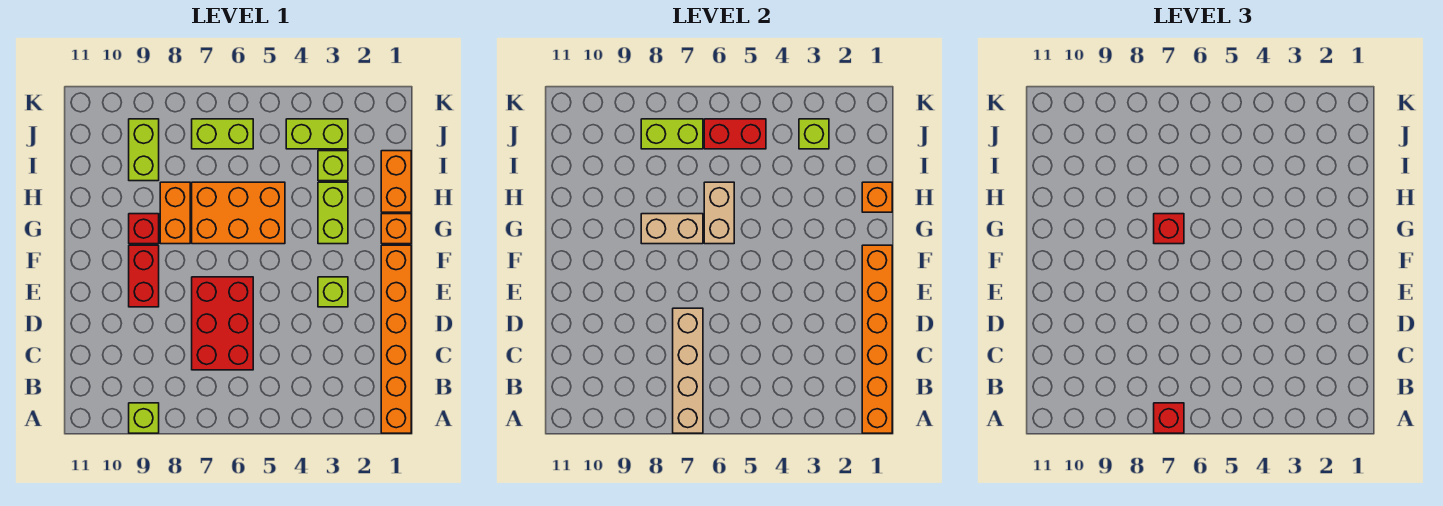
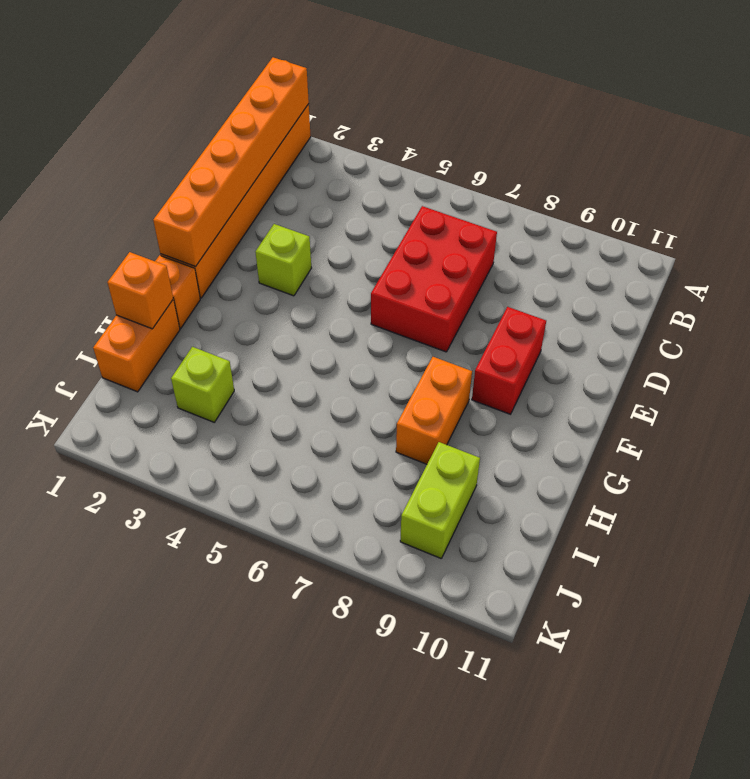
none -> lime brick A9 level 1
none -> lime brick G3:H3 level 1
none -> orange brick G5:H7 level 1

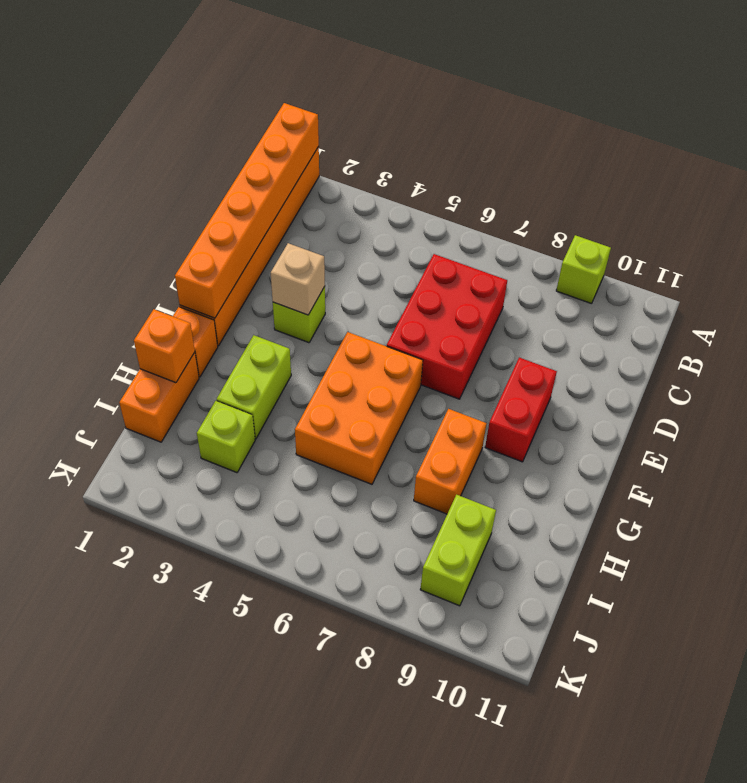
tan brick E3 level 2 -> none
orange brick F5:H6 level 1 -> orange brick G5:H7 level 1
none -> red brick G9 level 1
none -> lime brick J3:J4 level 1
none -> lime brick J6:J7 level 1

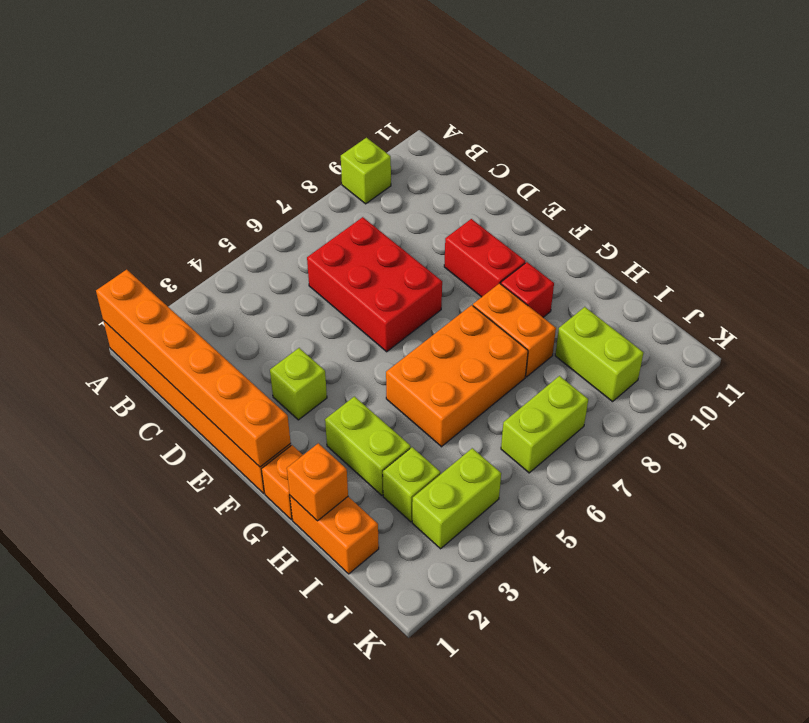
none -> tan brick A7:D7 level 2
none -> tan brick G6:H6 level 2
none -> tan brick G7:G8 level 2

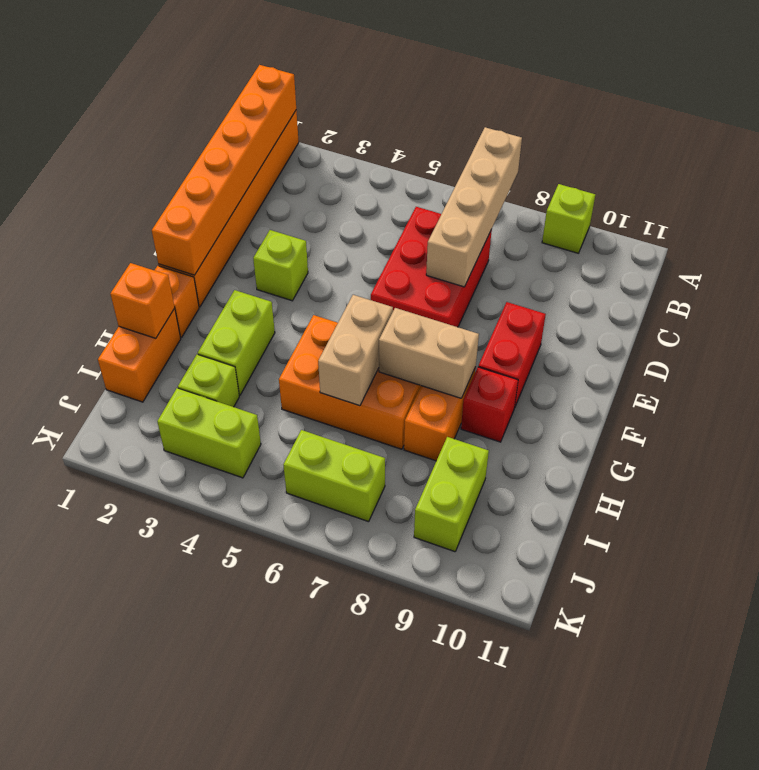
none -> lime brick J3 level 2
none -> red brick J5:J6 level 2
none -> lime brick J7:J8 level 2

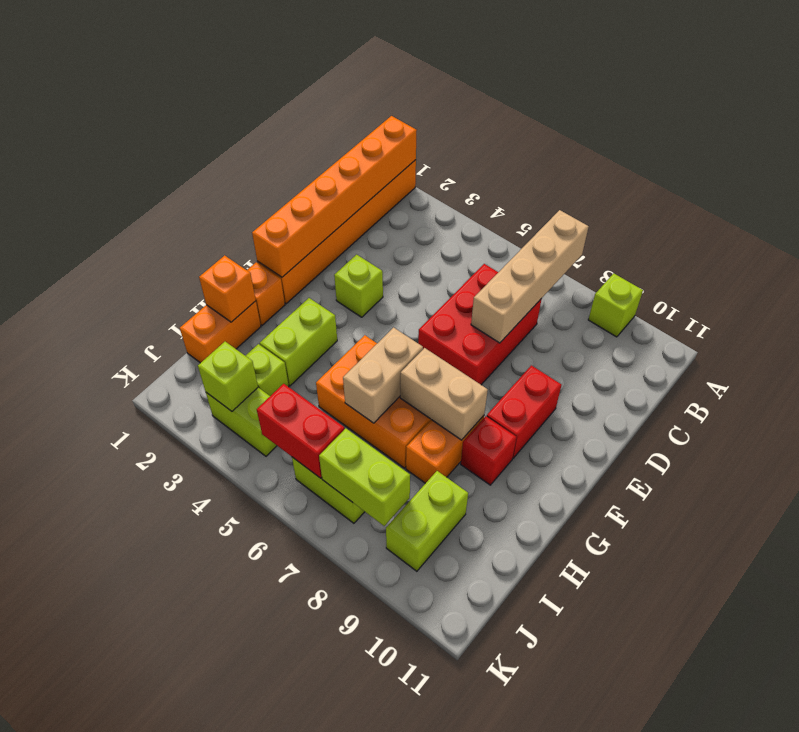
none -> red brick A7 level 3
none -> red brick G7 level 3

